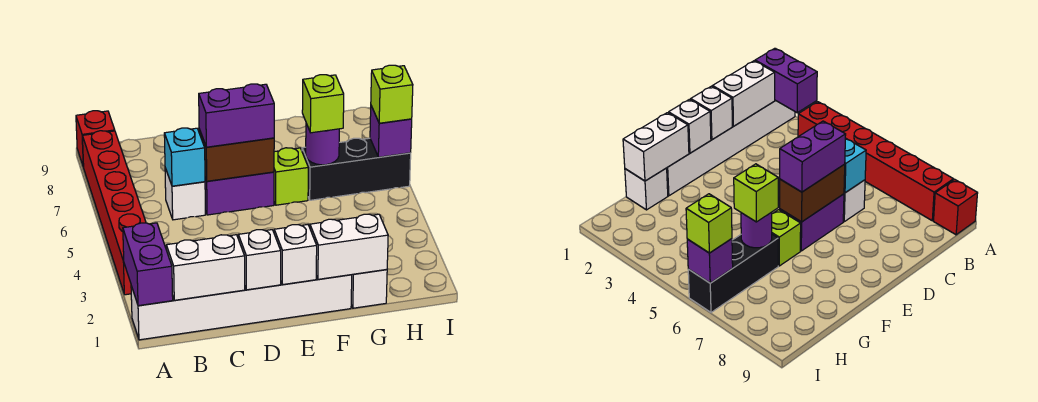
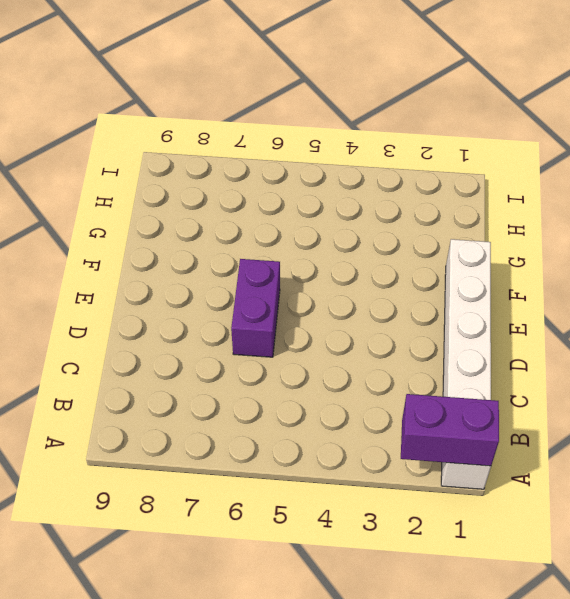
none -> red brick A3:A8 level 1
none -> red brick A9 level 1
none -> white brick C6 level 1

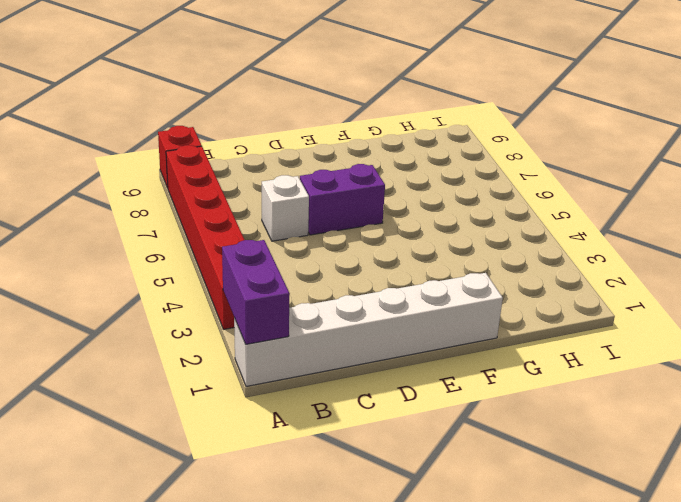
none -> lime brick F6 level 1
none -> white brick G1 level 1
none -> black brick G6:I6 level 1

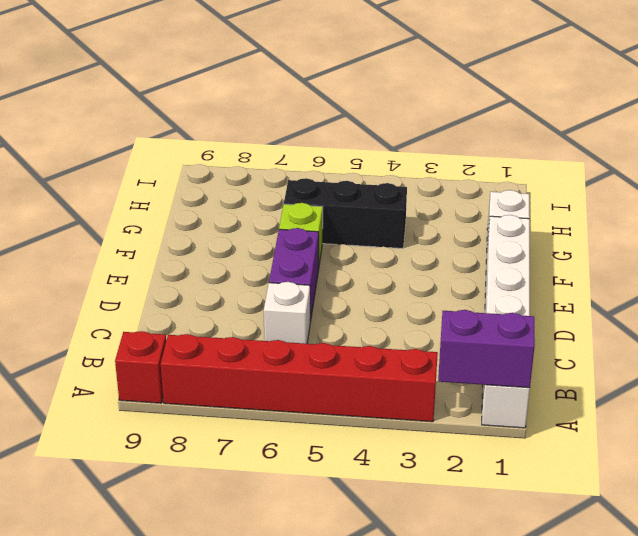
black brick G4:G6 level 1 -> black brick G6:I6 level 1
none -> white brick B1:C1 level 2
none -> cyan brick C6 level 2
none -> white brick D1 level 2

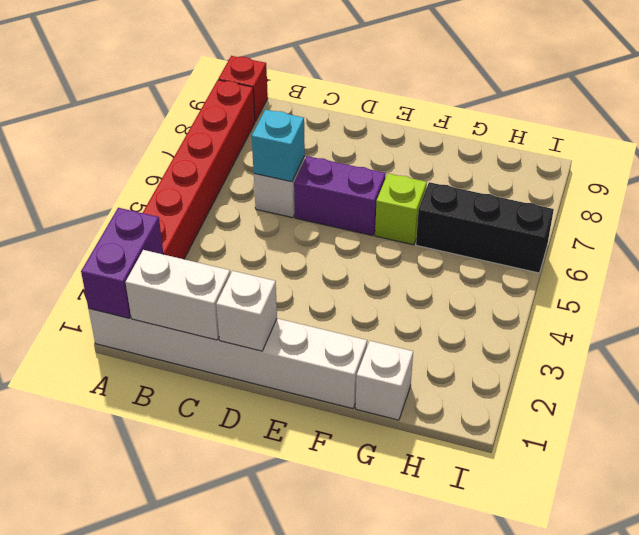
none -> brown brick D6:E6 level 2
none -> white brick E1 level 2
none -> white brick F1:G1 level 2

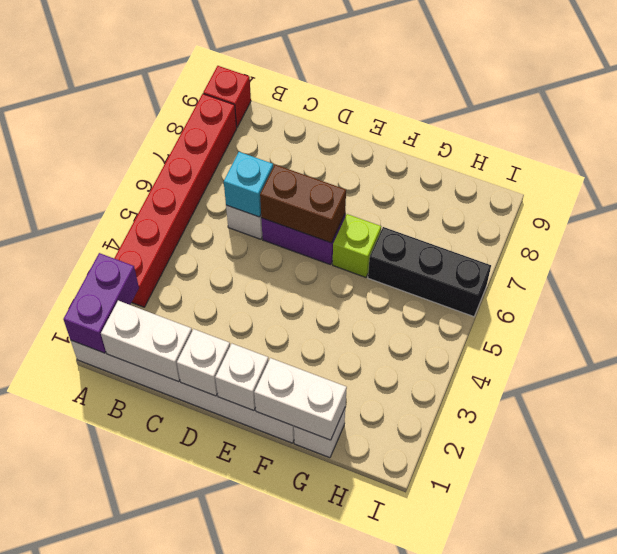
none -> purple round brick G6 level 2
none -> purple brick I6 level 2
none -> purple brick D6:E6 level 3

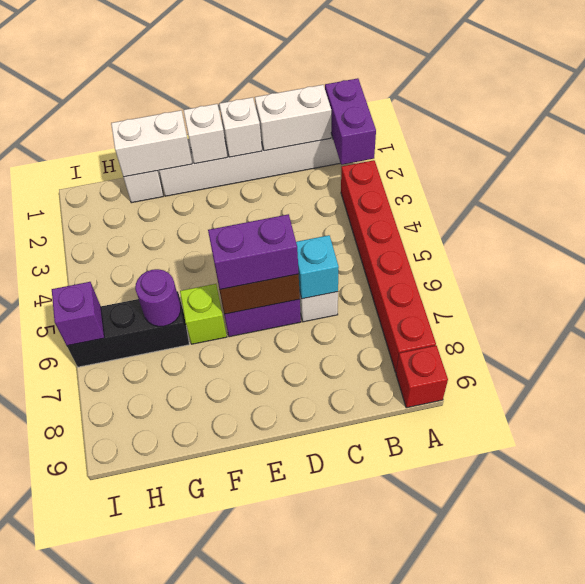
none -> lime brick G6 level 3
none -> lime brick I6 level 3

